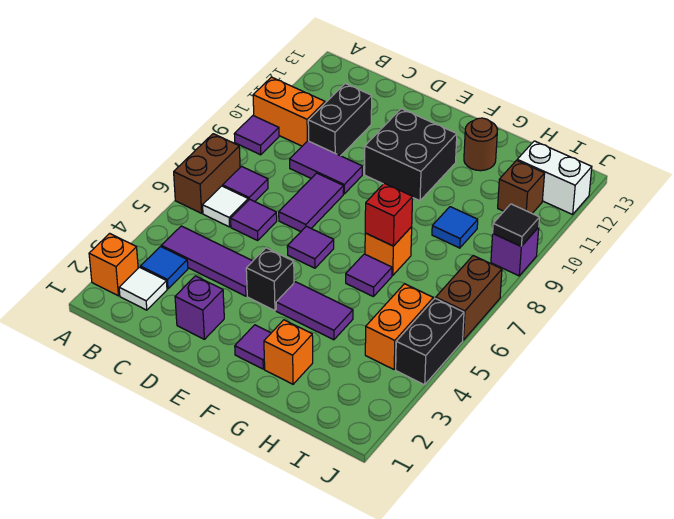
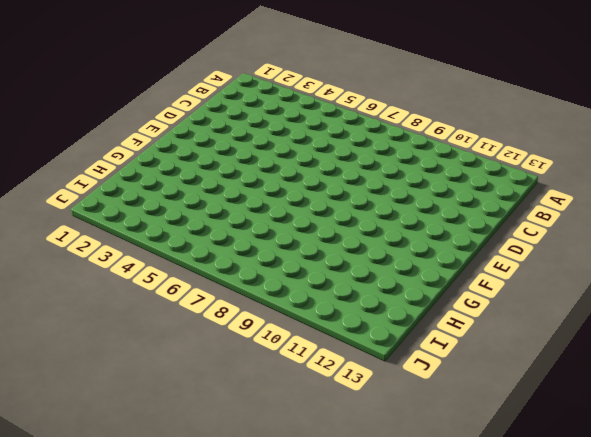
none -> orange brick A2 level 1
none -> brown brick A6:A7 level 1
none -> purple tile A9 level 1
none -> orange brick A10:B10 level 1

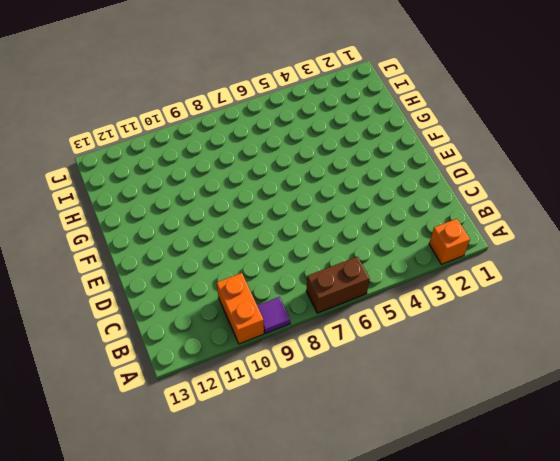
none -> white tile B2 level 1
none -> blue tile B3 level 1
none -> purple tile B4:D4 level 1
none -> white tile B6 level 1

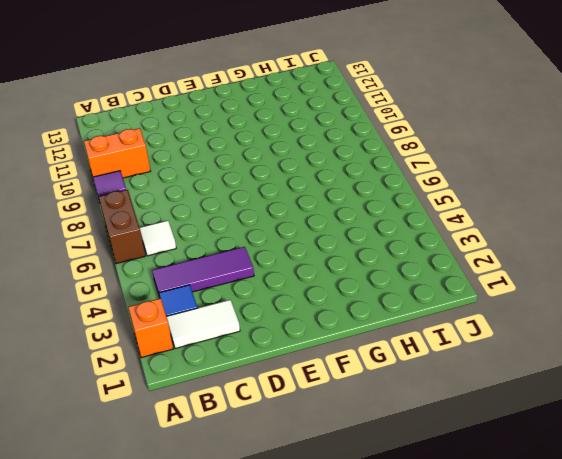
white tile B2:C2 level 1 -> white tile B2 level 1
none -> purple tile B7 level 1
none -> purple tile C6 level 1
none -> purple tile C9:D9 level 1
none -> black brick C10:C11 level 1

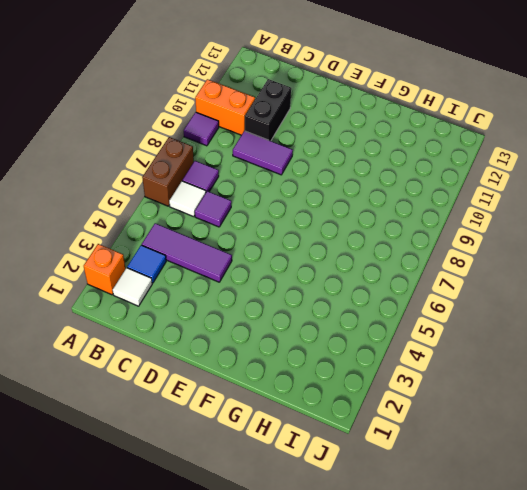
none -> purple brick D2 level 1
none -> purple tile D7:D8 level 1
none -> black brick E4 level 1
none -> purple tile E6 level 1

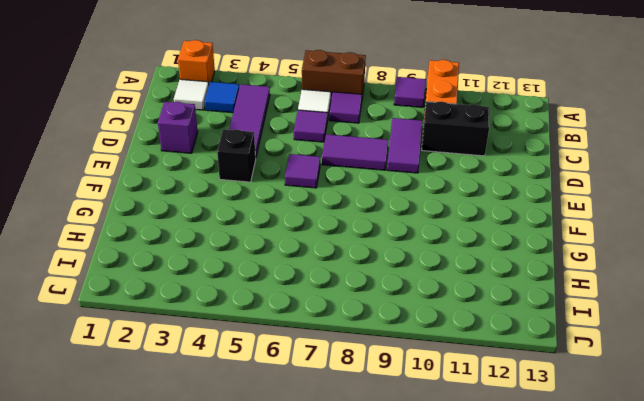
none -> black brick E10:F11 level 1
none -> purple tile F2 level 1
none -> purple tile F4:G4 level 1
none -> orange brick G2 level 1

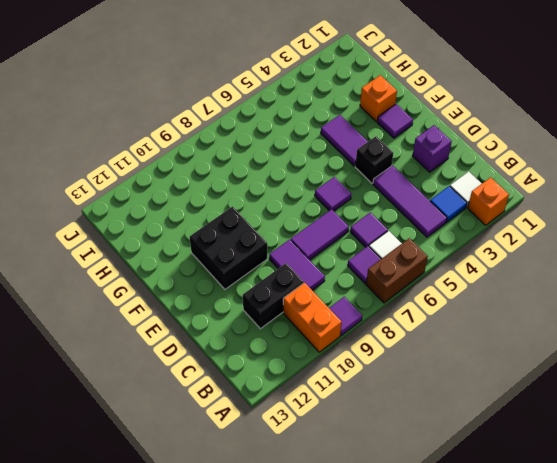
none -> purple tile G6 level 1
none -> orange brick G7 level 1
none -> brown round brick G12 level 1
none -> blue tile H9 level 1

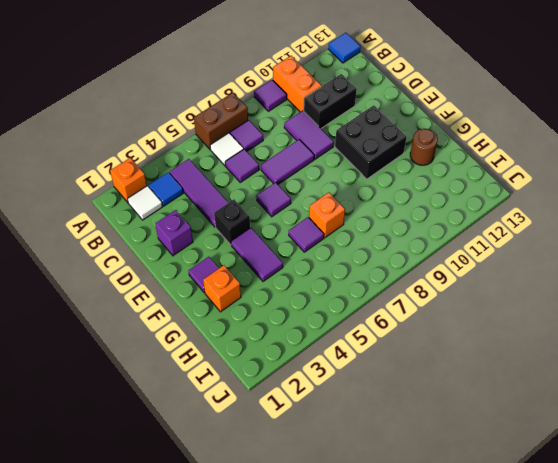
blue tile A13 level 1 -> blue tile H9 level 1
none -> orange brick I4:I5 level 1
none -> brown brick I11 level 1
none -> white brick I12:J12 level 1
none -> black brick J4:J5 level 1

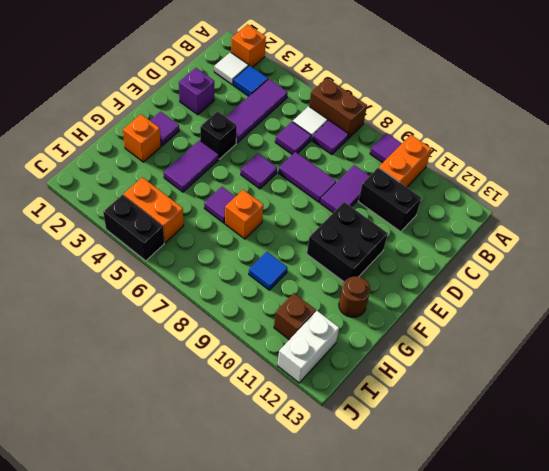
none -> brown brick J6:J7 level 1
none -> purple brick J9 level 1
none -> red brick G7 level 2
none -> black tile J9 level 2

